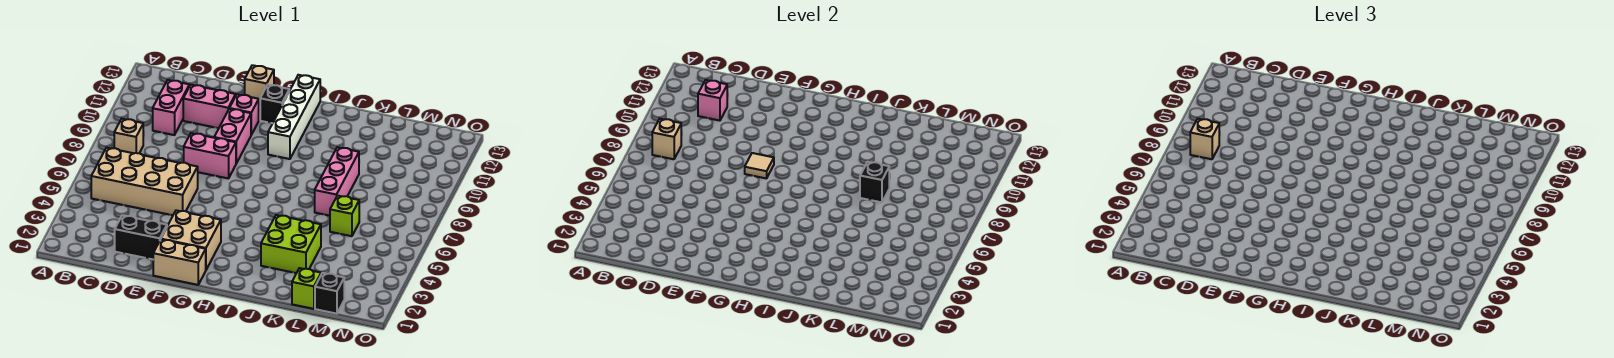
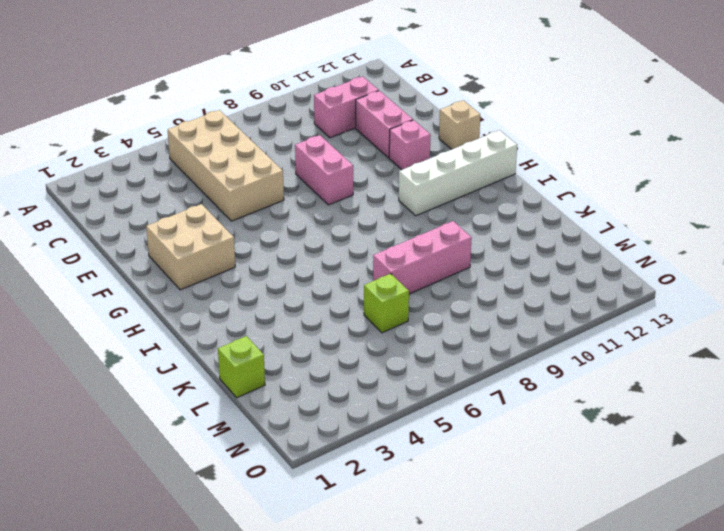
none -> tan brick B8 level 1
none -> black brick D2:E2 level 1
none -> tan brick F1:G1 level 1

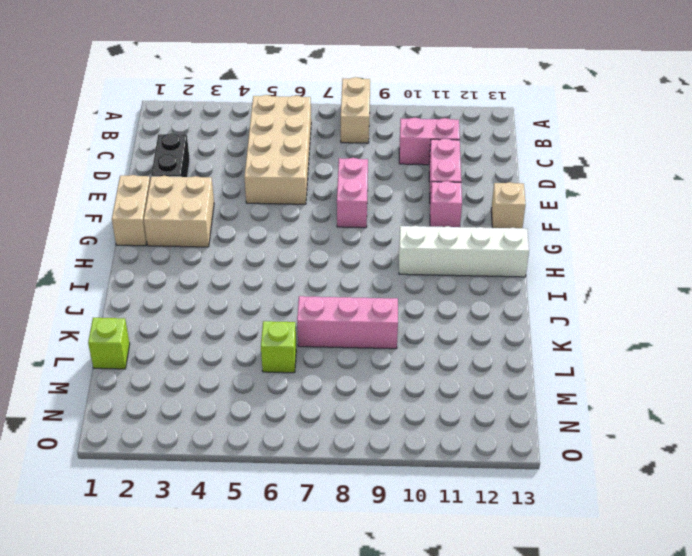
tan brick A8:B8 level 1 -> tan brick B8 level 1
none -> pink brick F9:F10 level 1
none -> black brick G12 level 1
none -> lime brick J3:K4 level 1

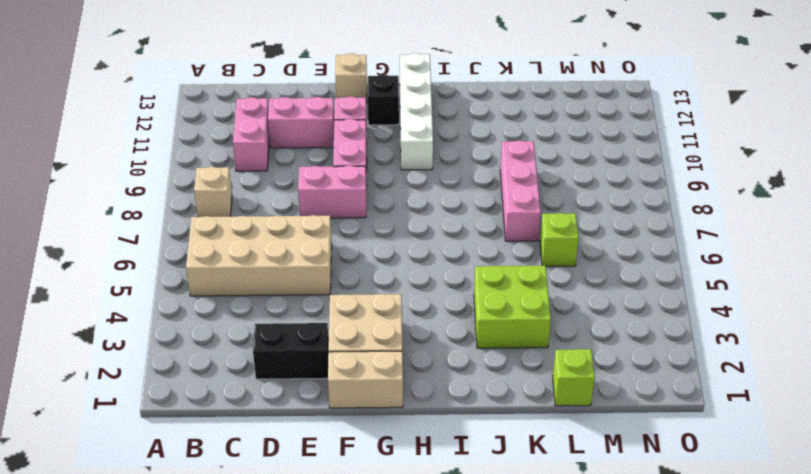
none -> black brick M1 level 1
none -> tan brick B8 level 2
none -> pink brick C11 level 2

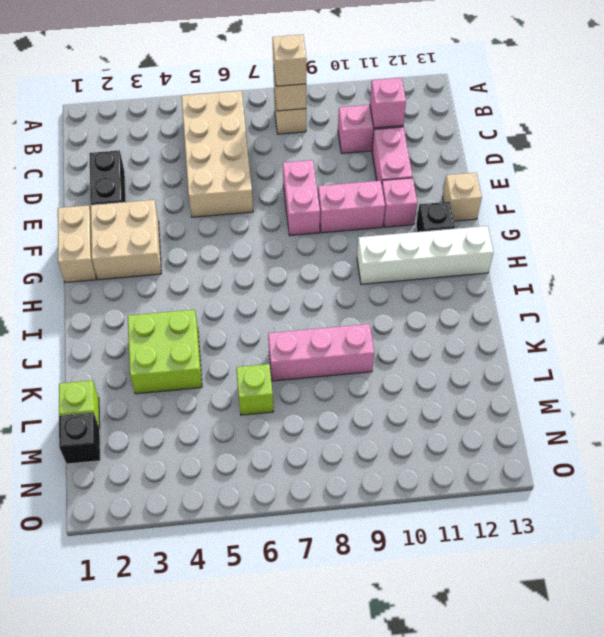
none -> tan tile F8 level 2
none -> black brick K8 level 2

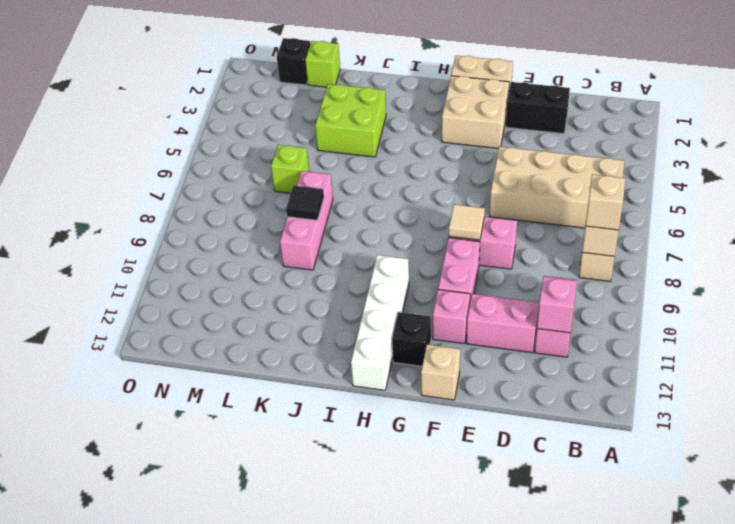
black tile K8 level 2 -> black brick K8 level 2

